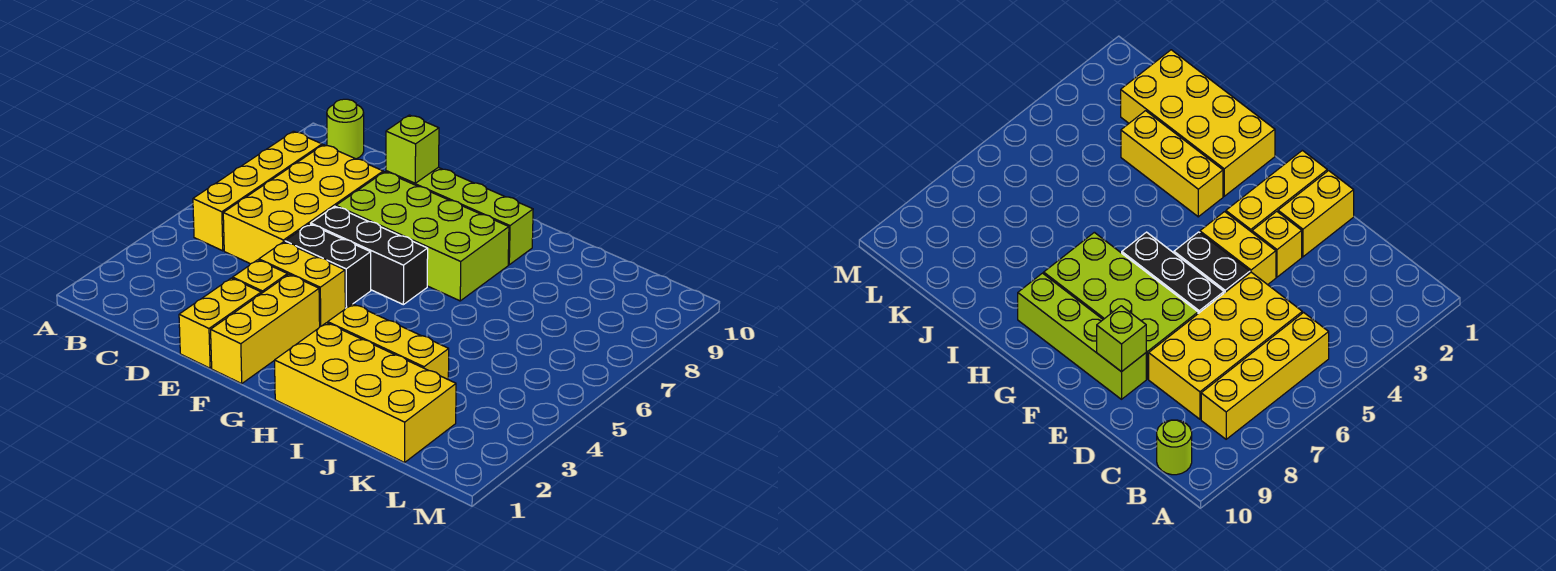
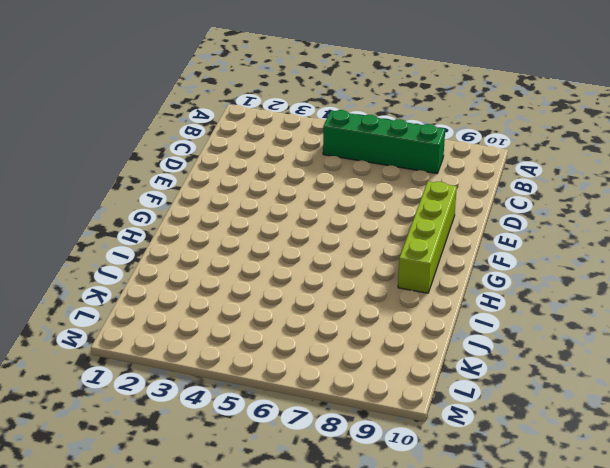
green brick B5:B8 level 1 -> yellow brick B5:B8 level 1
none -> lime round brick B10 level 1
none -> yellow brick C5:D8 level 1
none -> yellow brick E1:E2 level 1

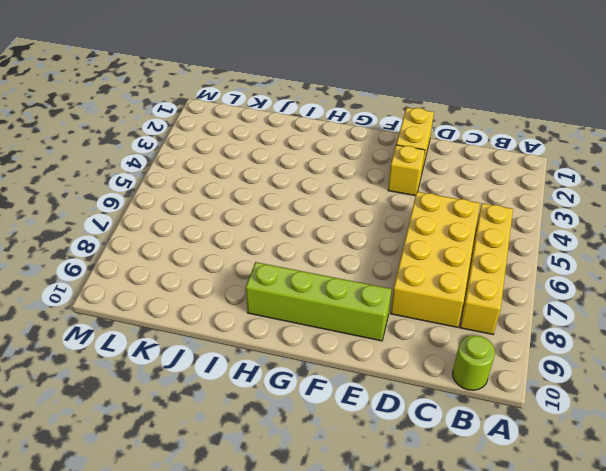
none -> yellow brick E4:F4 level 1
none -> black brick E5:F5 level 1
none -> black brick E6:G6 level 1

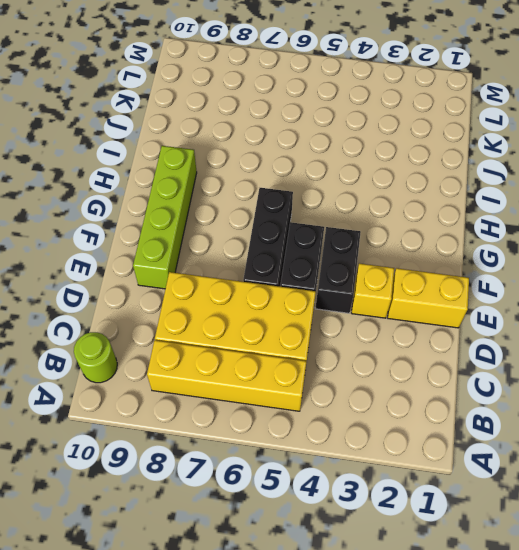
black brick E4:F4 level 1 -> yellow brick E4:F4 level 1
none -> lime brick E7:H8 level 1
none -> yellow brick F1:F3 level 1
none -> yellow brick H1:K2 level 1

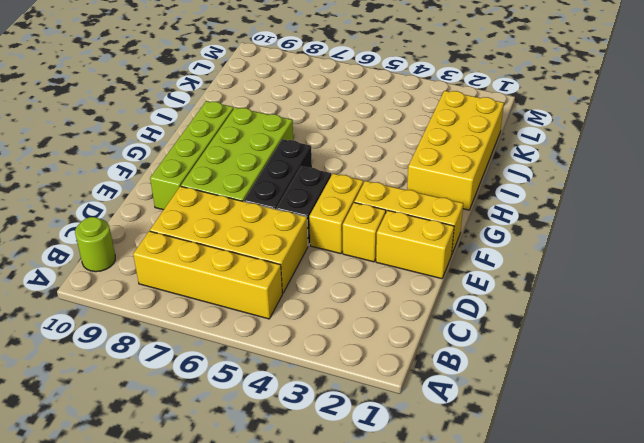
none -> yellow brick H3:J3 level 1
none -> lime brick E9 level 2

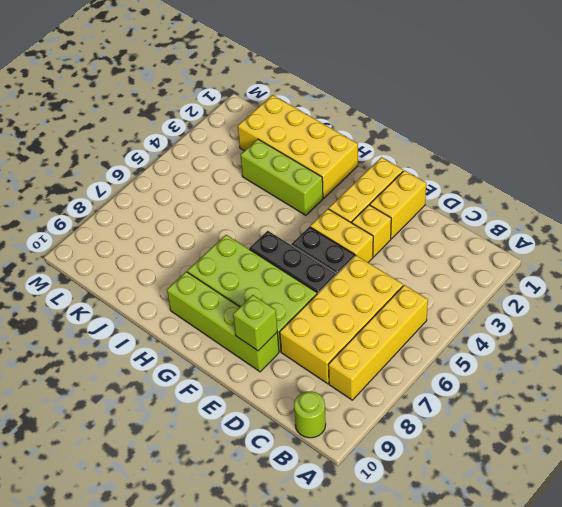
lime brick H3:J3 level 1 -> yellow brick H3:J3 level 1

